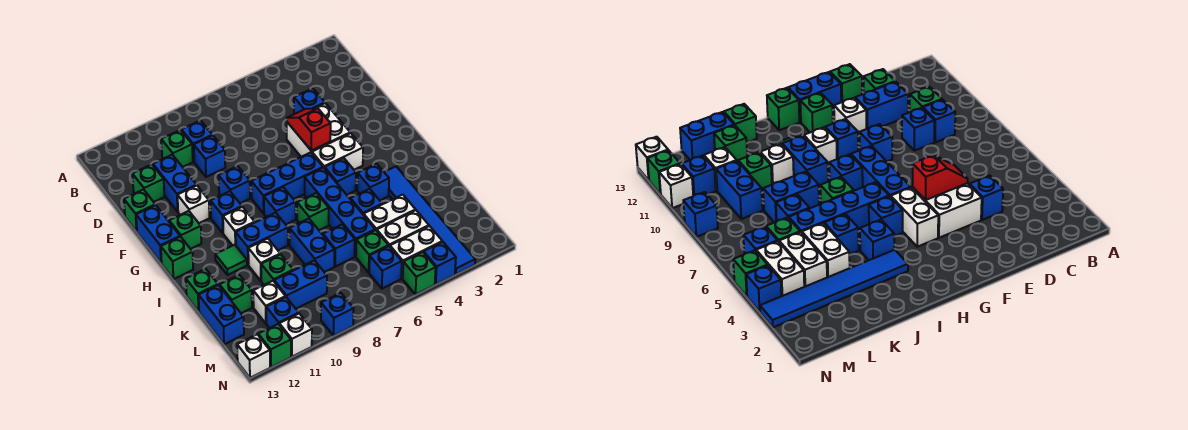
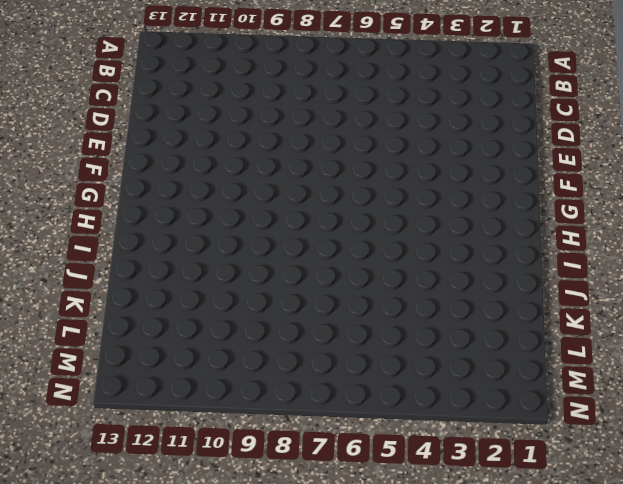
none -> blue brick C9 level 1
none -> green brick C10 level 1
none -> blue brick D4 level 1
none -> blue brick D9 level 1

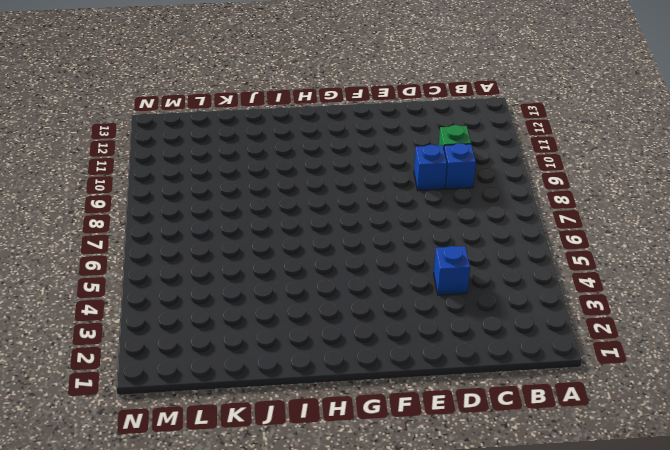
none -> blue brick D11:E11 level 1
none -> green brick D12 level 1
none -> white brick E4:F5 level 1
none -> green brick E13 level 1

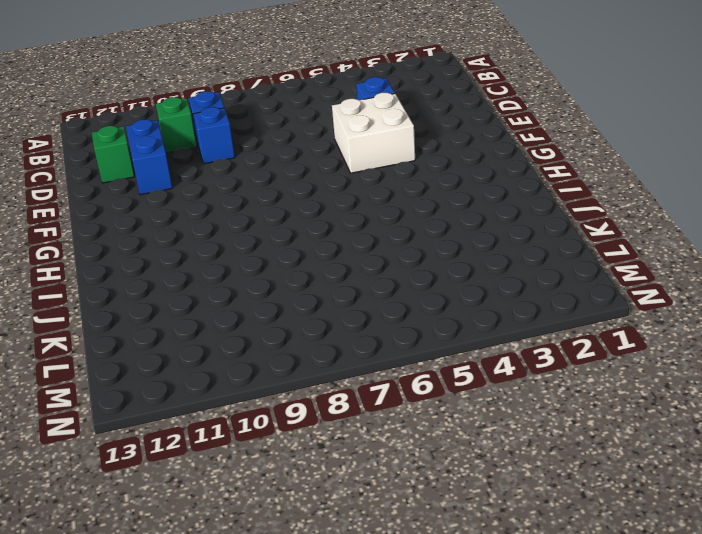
none -> green brick E13 level 1
none -> blue brick F9 level 1
none -> white brick F11 level 1
none -> blue brick F13:G13 level 1

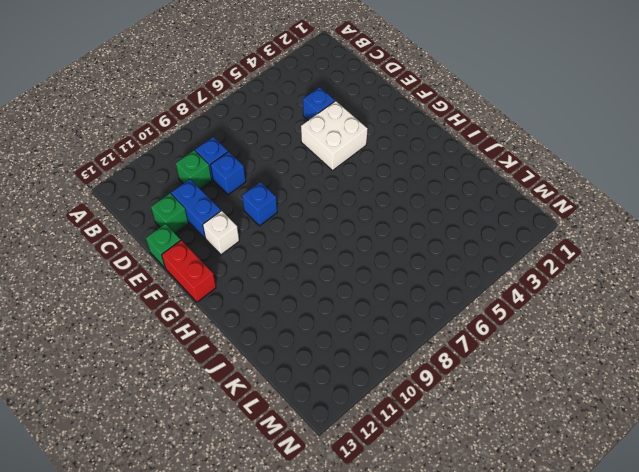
red brick F13:G13 level 1 -> blue brick F13:G13 level 1
none -> white brick G4:G5 level 1
none -> blue brick G6:G8 level 1
none -> blue brick G10 level 1
none -> green brick G12 level 1

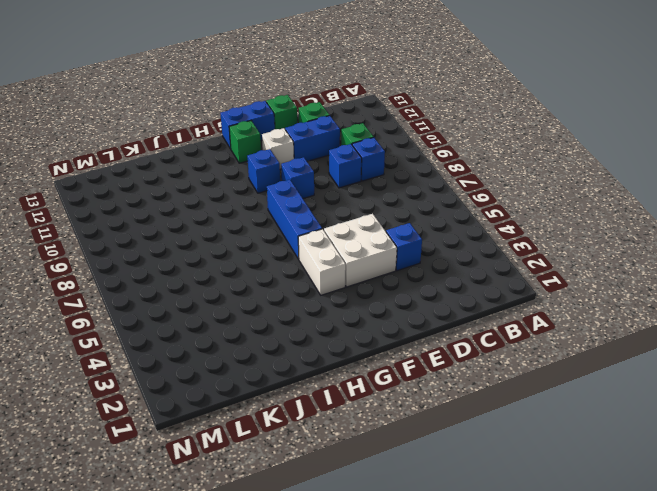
none -> blue brick H5 level 1
none -> blue brick H6:K6 level 1
none -> blue brick H8 level 1
none -> white brick H10 level 1

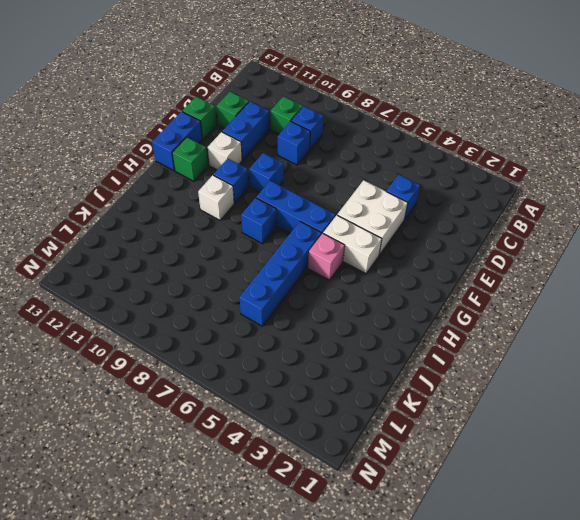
pink brick H5 level 1 -> blue brick H5 level 1
none -> green brick H13 level 1
none -> blue tile I3:N3 level 1
none -> blue brick I4 level 1
none -> green brick I7 level 1

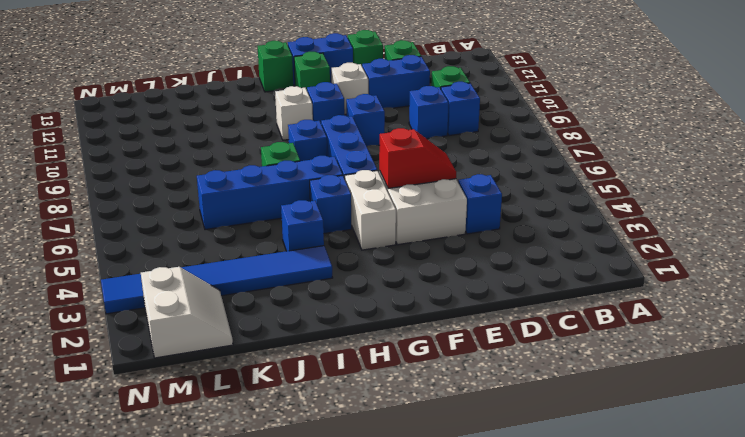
white slope L1:M2 level 1 top M -> none
none -> blue brick I9:I10 level 1
none -> green tile I11 level 1
none -> blue brick J5 level 1
none -> blue brick J8:K8 level 1

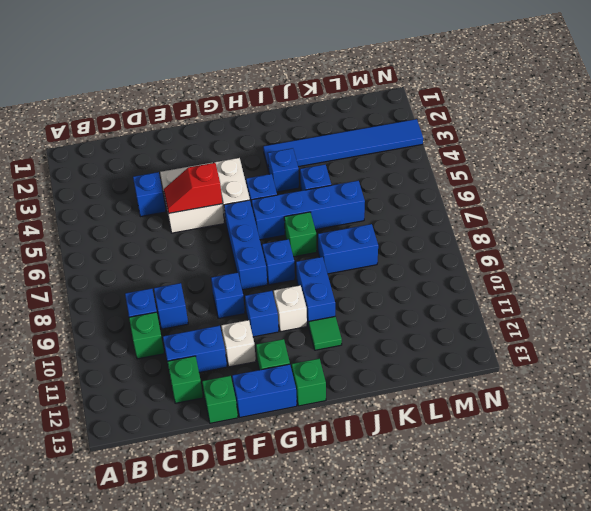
none -> white brick J10 level 1
none -> green brick J13 level 1
none -> white brick K4:K5 level 1
none -> blue brick K7 level 1

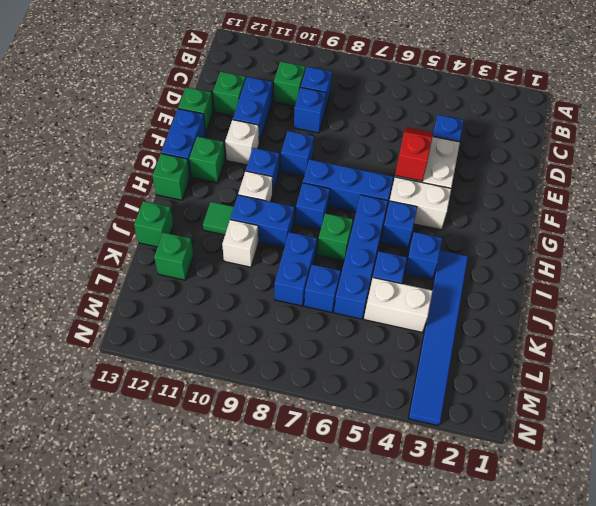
none -> green brick K10 level 1
none -> blue brick K13:L13 level 1
none -> white brick L4:L5 level 1
none -> green brick L6 level 1

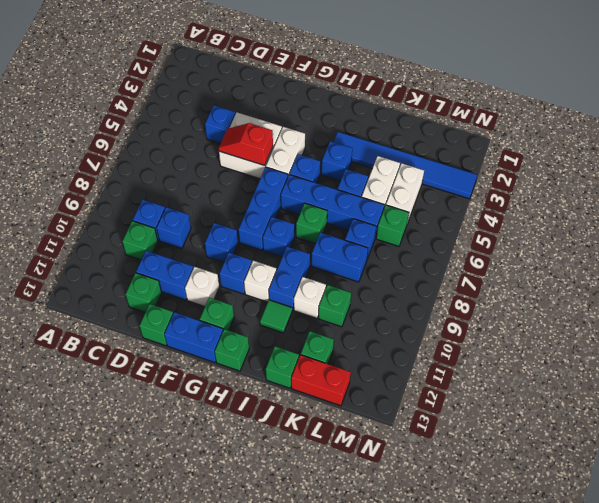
red brick K13:L13 level 1 -> blue brick K13:L13 level 1
none -> blue brick L9:L10 level 1
none -> white brick L11 level 1
none -> white brick M4:M5 level 1
none -> blue brick M6 level 1

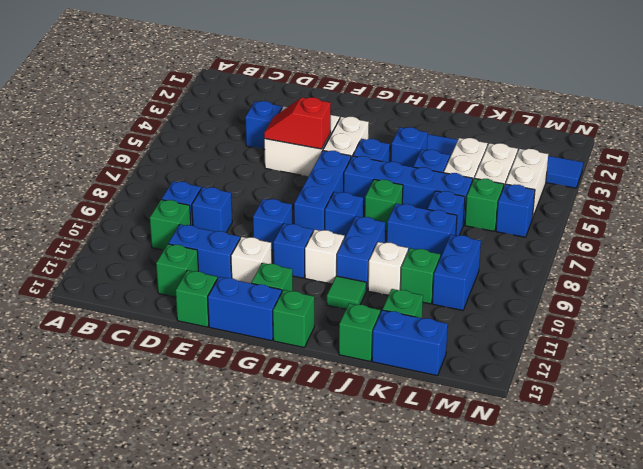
none -> white brick L11 level 1
none -> blue brick M11 level 1
none -> blue brick N4 level 1
none -> green brick N5 level 1

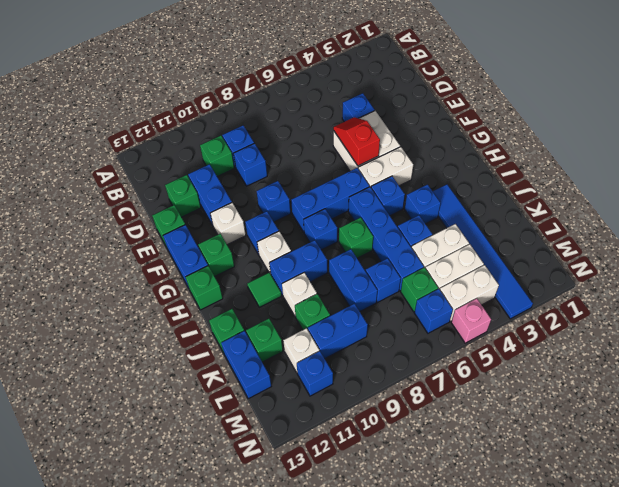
pink brick N5 level 1 -> green brick N5 level 1
none -> blue brick N4 level 1
none -> blue brick N9 level 1
none -> white brick N11 level 1
none -> green brick N12 level 1

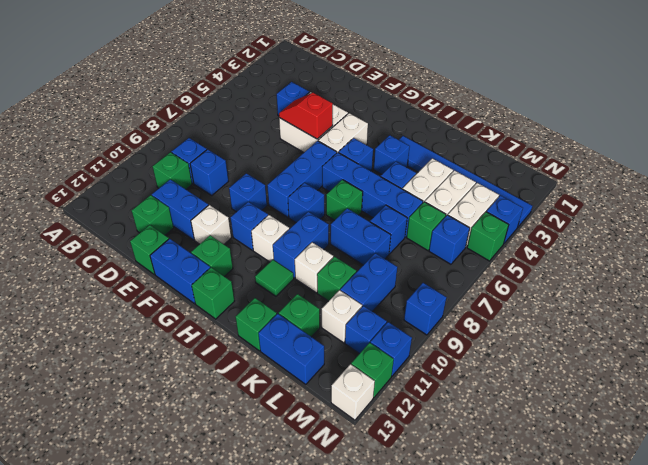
blue brick N11 level 1 -> white brick N11 level 1

